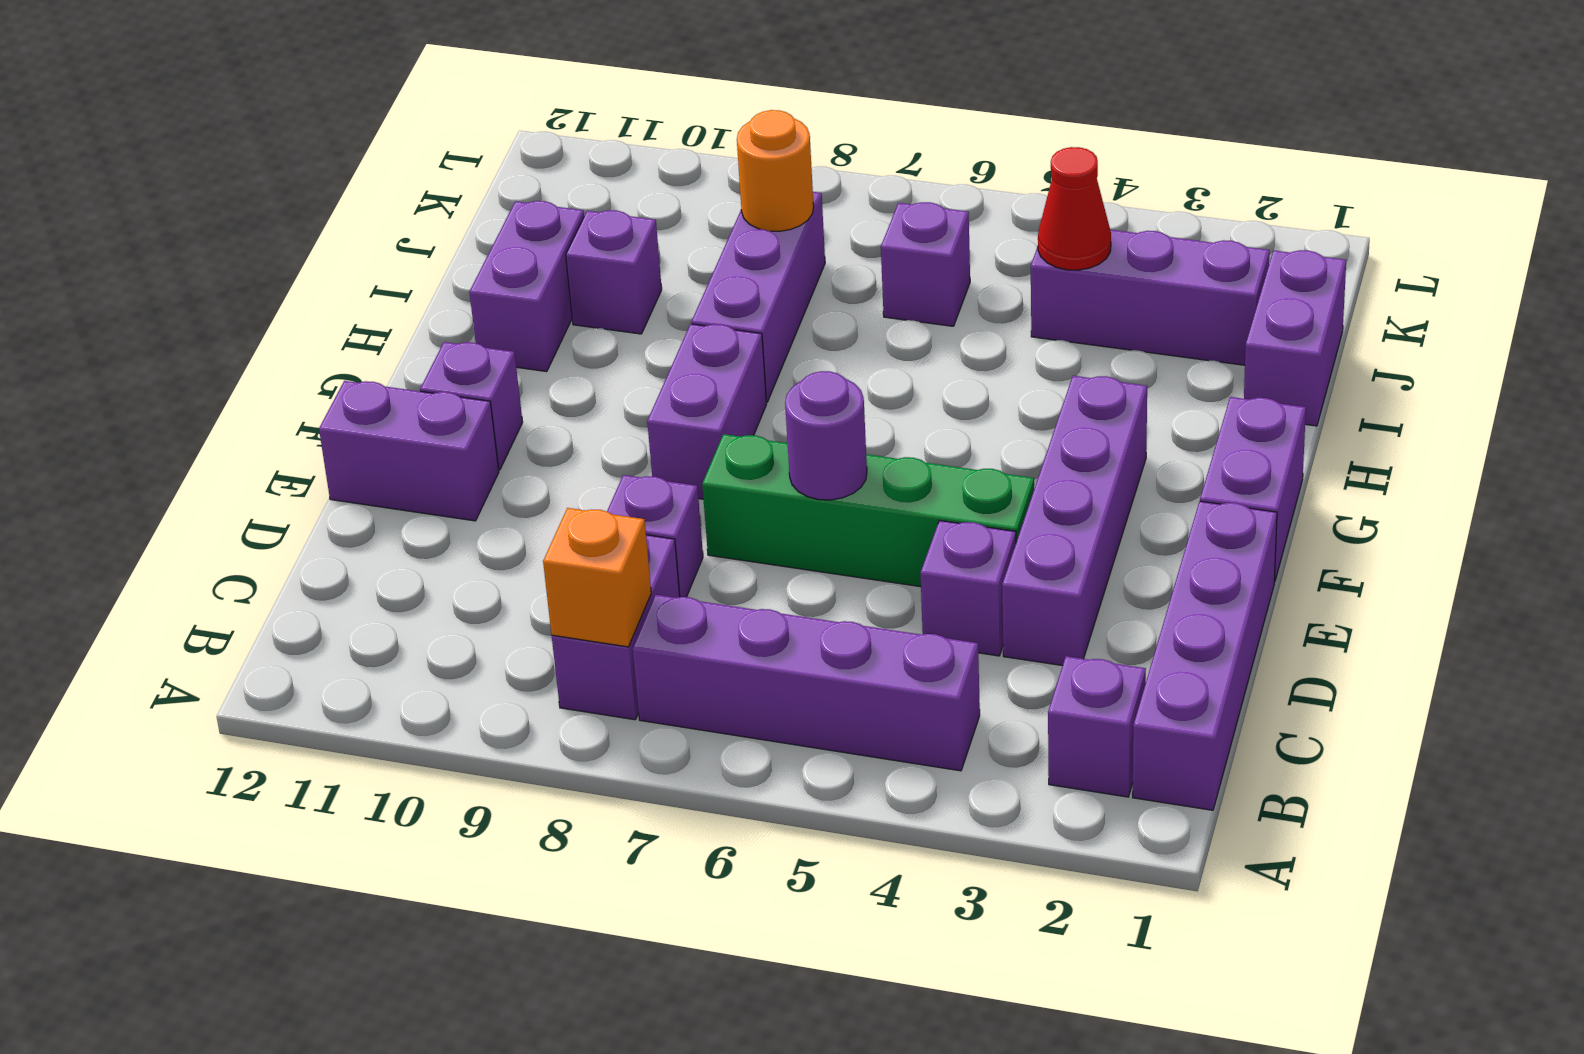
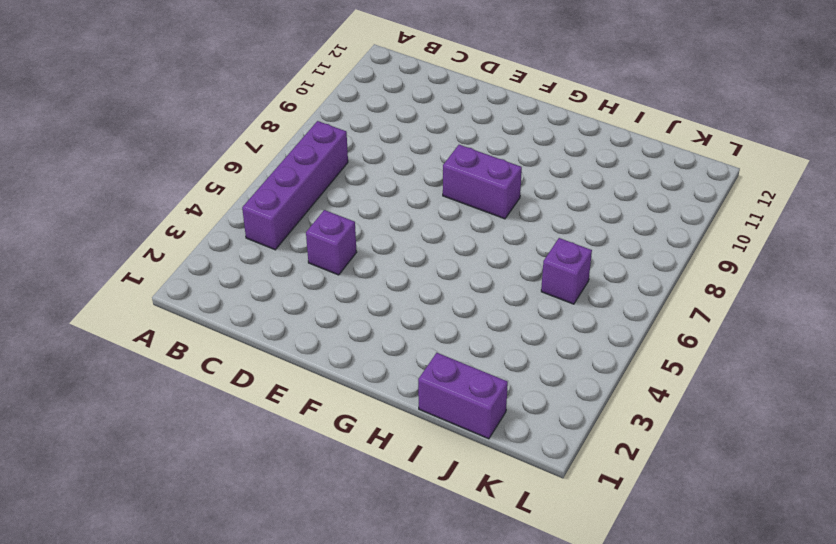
none -> purple brick B1:E1 level 1
none -> purple brick B2 level 1
none -> purple brick B8:C8 level 1

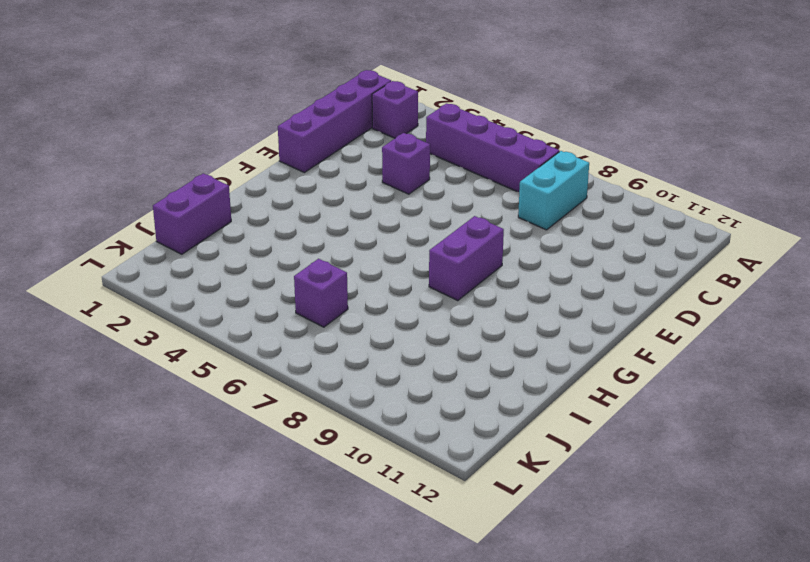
cyan brick B8:C8 level 1 -> purple brick B8:C8 level 1
none -> purple brick D3:G3 level 1
none -> purple brick D8 level 1
none -> green brick E4:E7 level 1

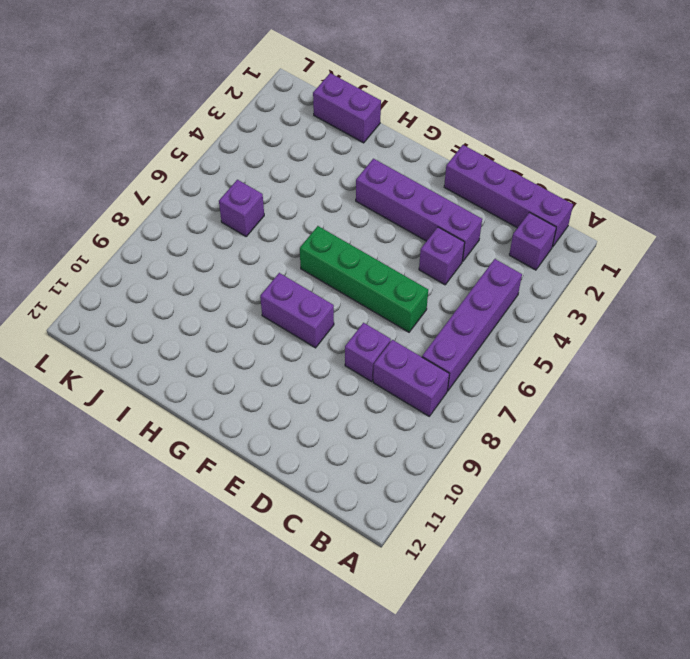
green brick D6:G6 level 1 -> green brick E4:E7 level 1
none -> purple brick E11:E12 level 1
none -> purple brick F1:G1 level 1
none -> purple brick F11 level 1

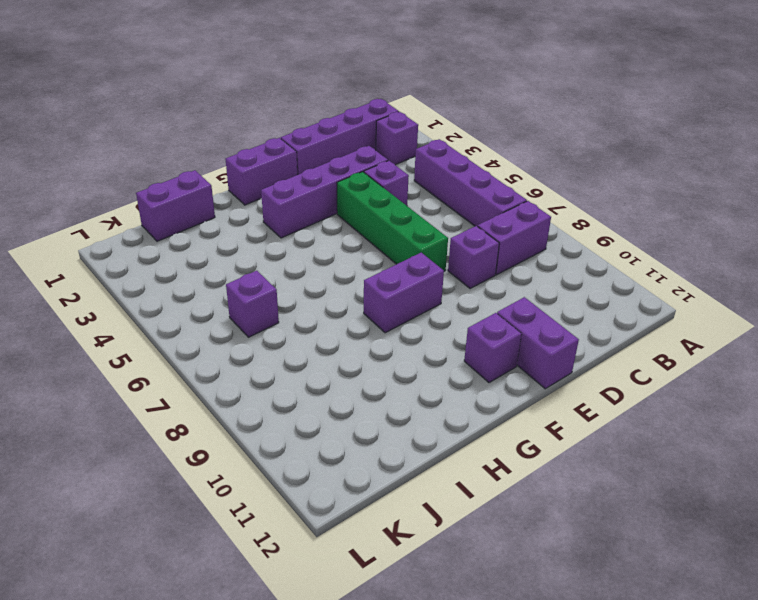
none -> purple brick H8:J8 level 1
none -> purple brick H11:I11 level 1
none -> purple brick I10 level 1

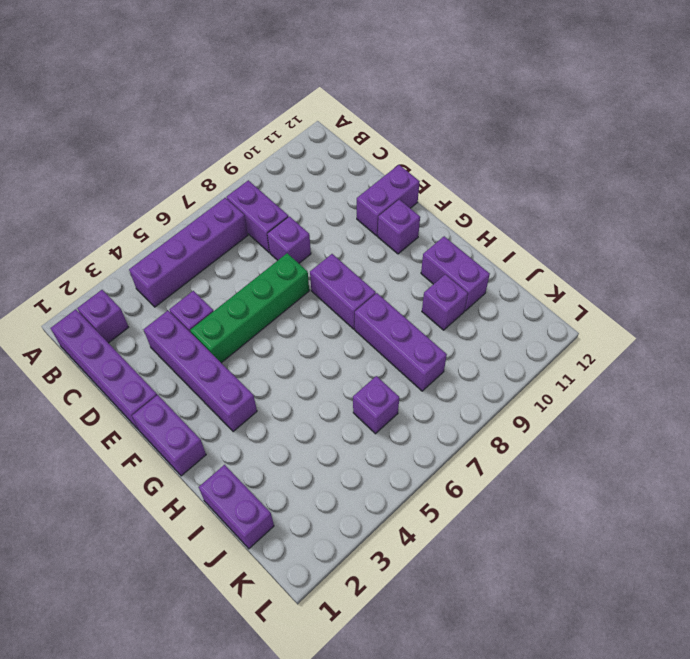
none -> purple brick J2:J4 level 1
none -> orange brick B8 level 2
none -> purple round brick E6 level 2

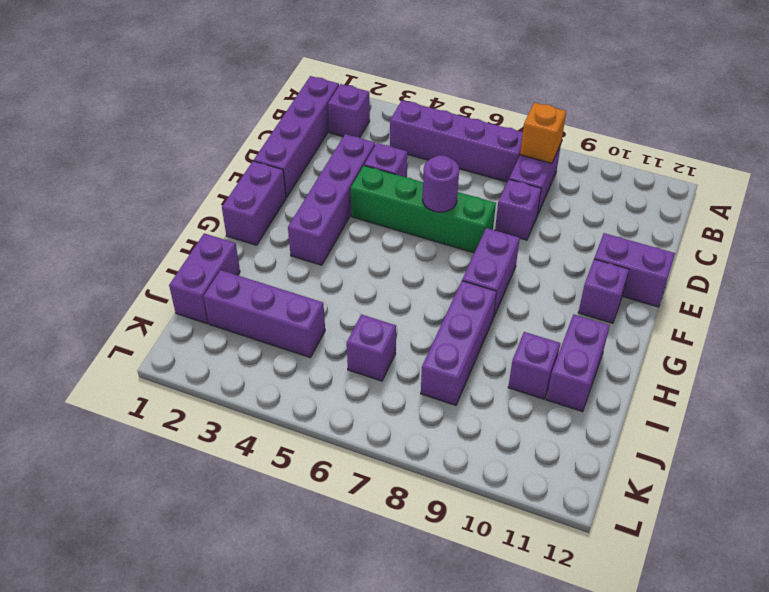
none -> red cone J4 level 2
none -> orange round brick J8 level 2

